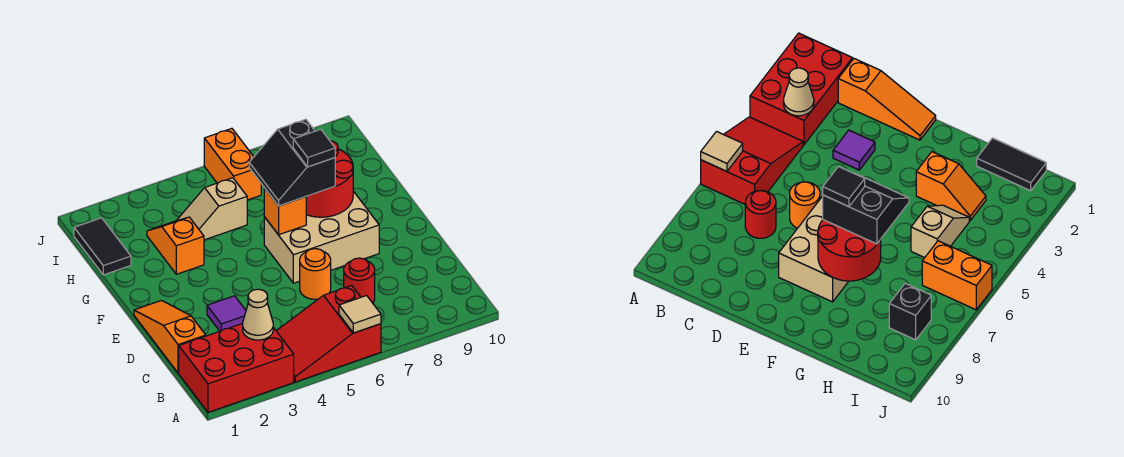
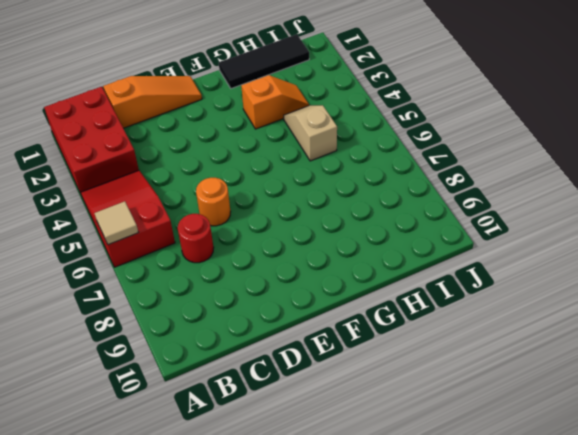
black tile G1:I1 level 1 -> black tile H1:I1 level 1
none -> purple tile D3 level 1
none -> tan brick E6:F8 level 1
none -> orange brick I6:J6 level 1

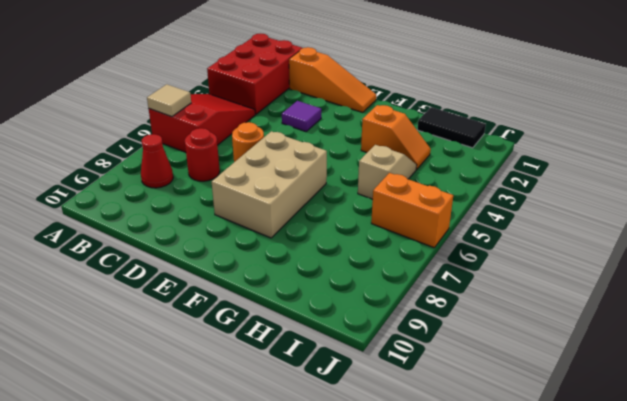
red cone B8 level 1 -> none
none -> black brick I8 level 1
none -> tan cone B3 level 2
none -> orange brick F6 level 2

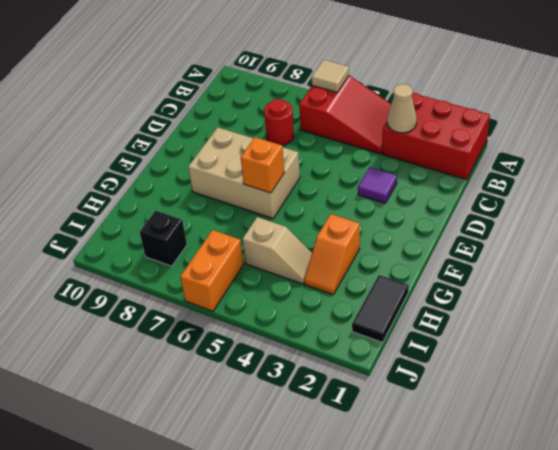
none -> orange slope C1:E1 level 1 top C
none -> orange round brick D6 level 1
none -> red round brick F7:G8 level 2

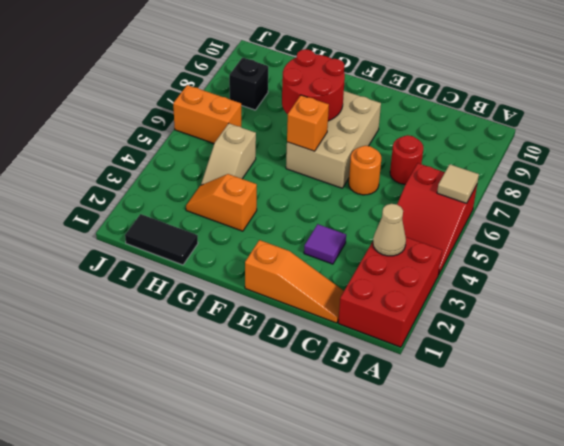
orange slope C1:E1 level 1 top E -> orange slope C1:E1 level 1 top C
none -> black slope F6:G7 level 3 top 7
none -> black tile F7 level 4

